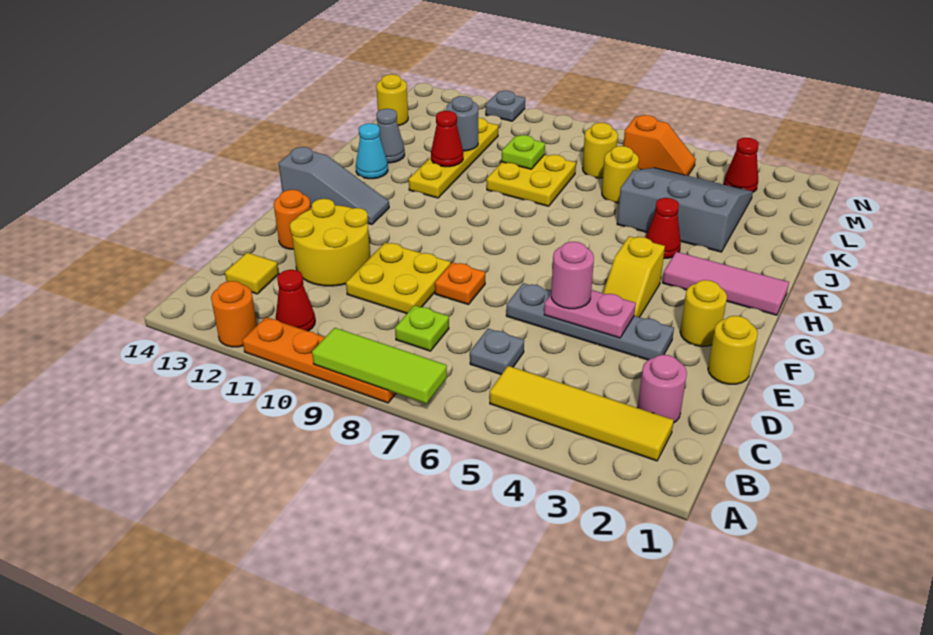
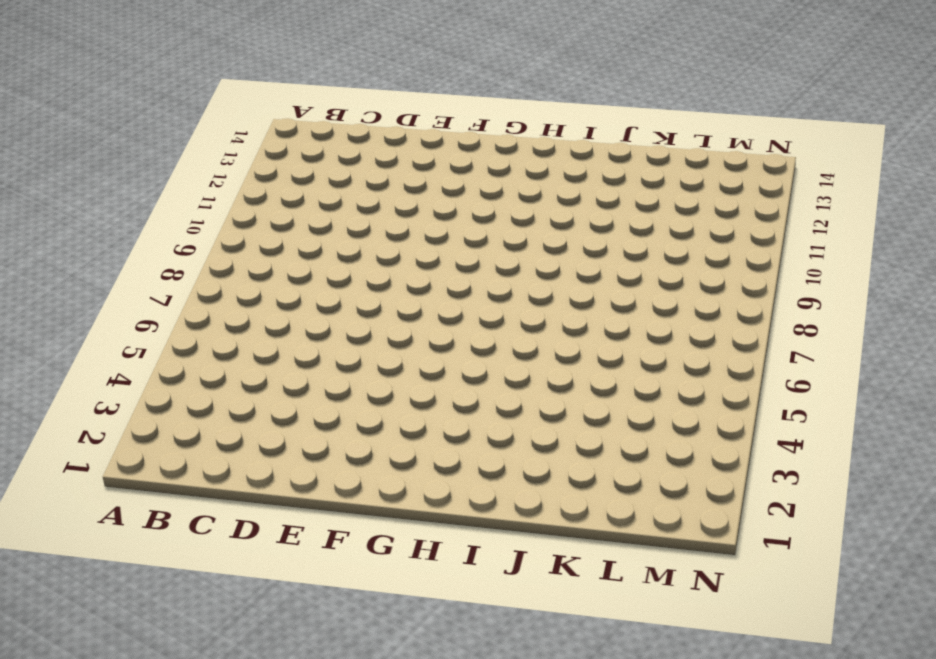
none -> orange plate A8:A11 level 1
none -> orange round brick A12 level 1
none -> yellow tile B2:B5 level 1
none -> red cone B11 level 1

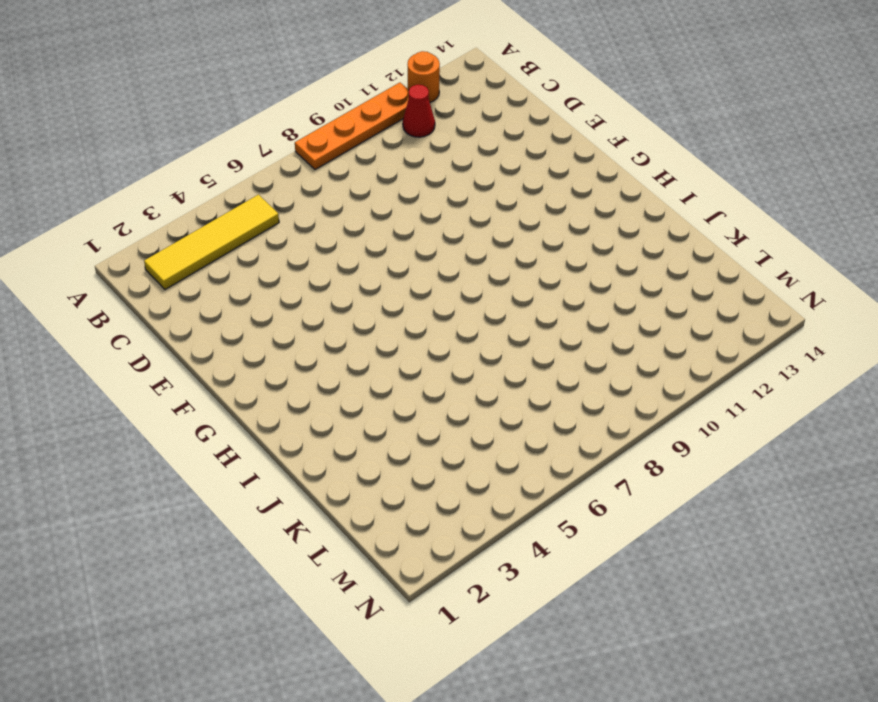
none -> pink round brick C2 level 1
none -> grey plate C6 level 1
none -> lime plate C8 level 1
none -> yellow tile C13 level 1

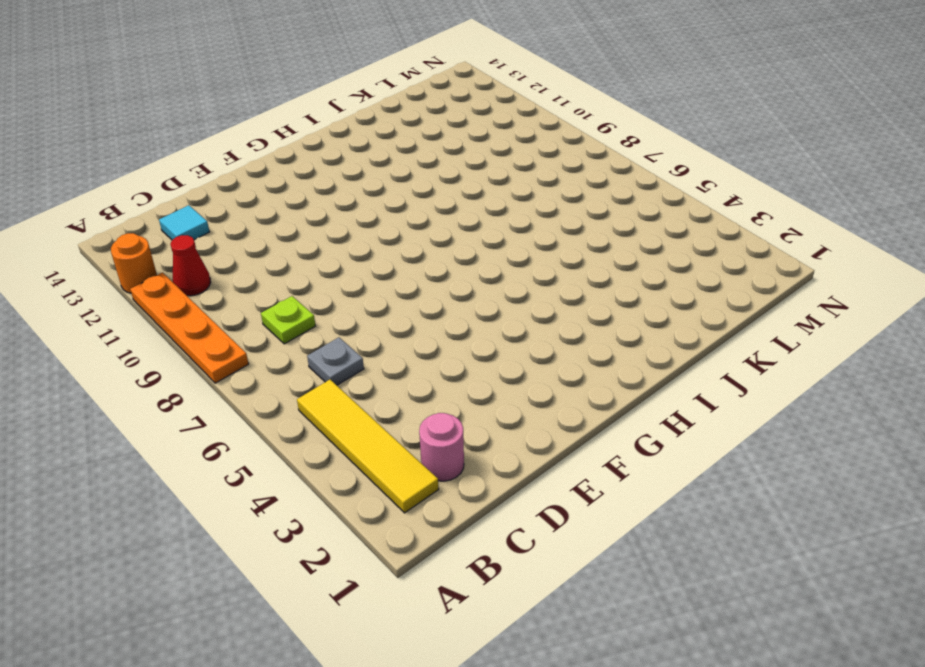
cyan tile C13 level 1 -> yellow tile C13 level 1
none -> yellow plate D9:E10 level 1
none -> yellow round brick D11:E12 level 1
none -> yellow round brick E1 level 1
none -> grey plate E3:E6 level 1

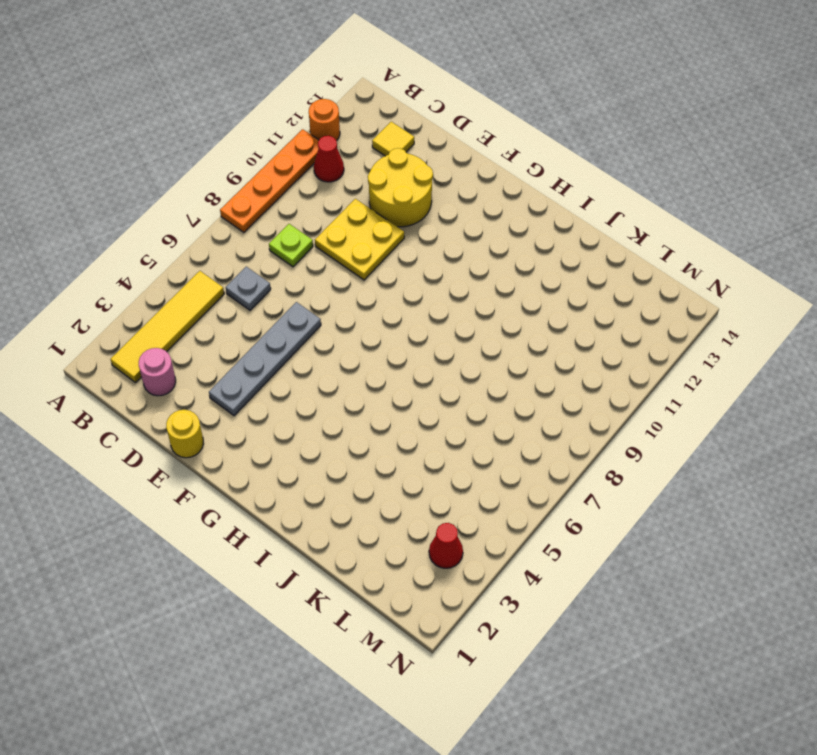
none -> orange plate E8 level 1
none -> orange round brick E13 level 1
none -> yellow round brick F2 level 1
none -> yellow slope F4:G4 level 1 top G

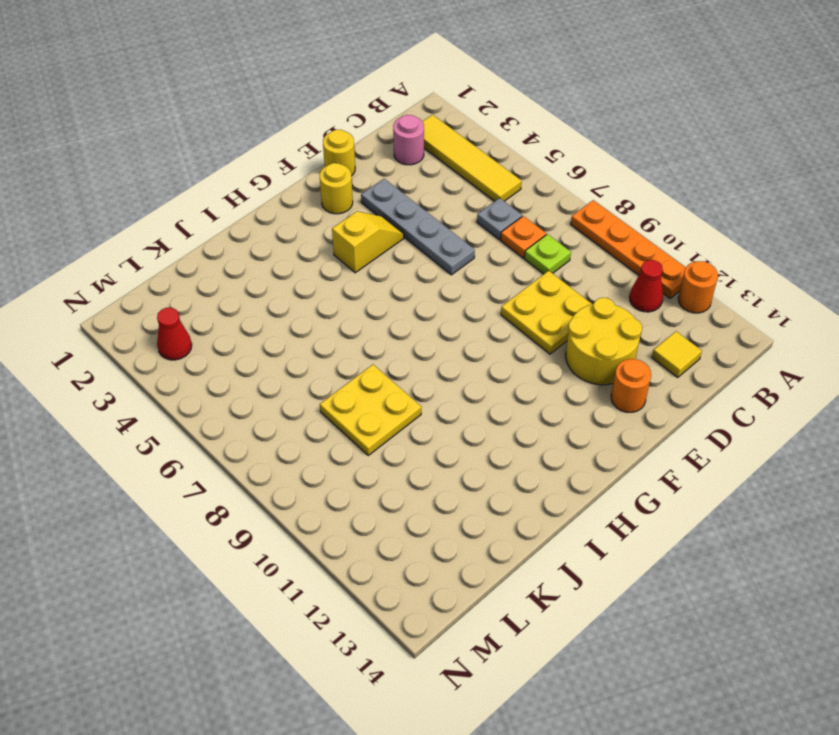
orange plate C7 level 1 -> orange plate E8 level 1
none -> grey slope G12:G14 level 1 top 14
none -> pink tile H1:H3 level 1
none -> red cone I4 level 1
none -> yellow plate I11:L11 level 1

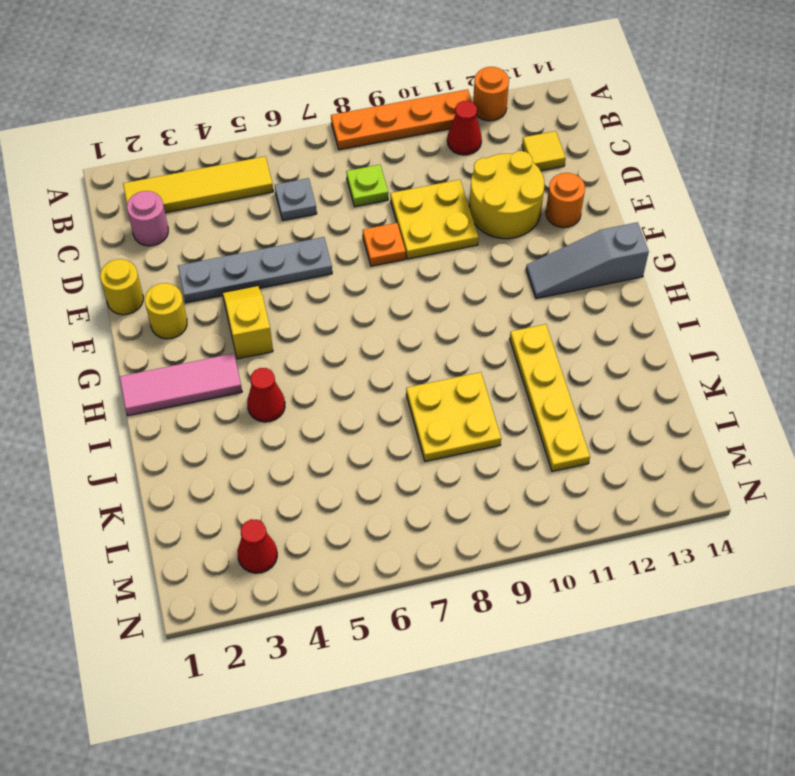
none -> cyan cone I13 level 1
none -> grey slope J3:L5 level 1 top J
none -> grey cone J13 level 1
none -> yellow round brick K6 level 1

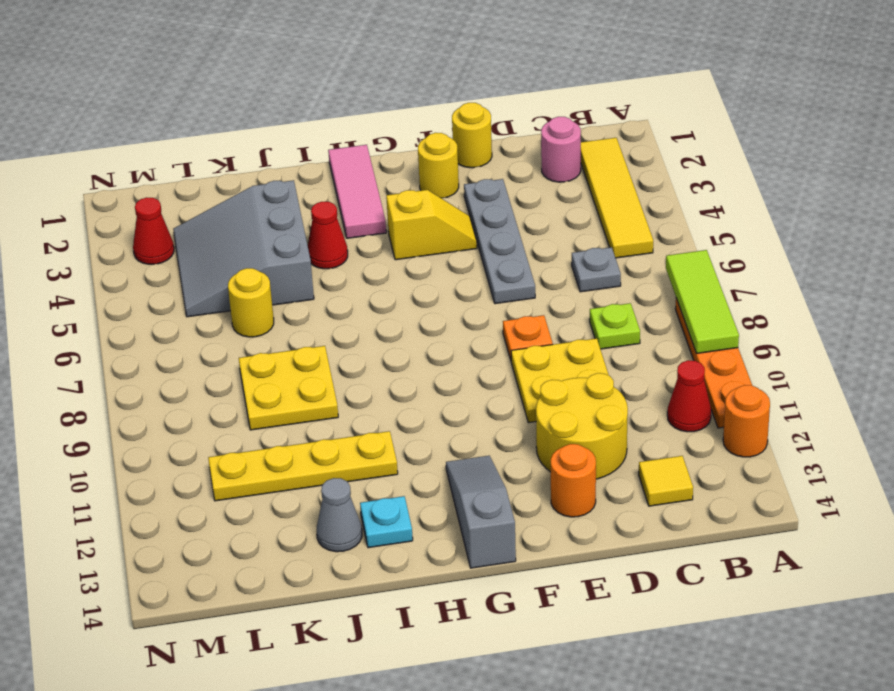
cyan plate I13 level 1 -> cyan cone I13 level 1
none -> yellow round brick L7 level 1
none -> yellow round brick L14 level 1
none -> orange slope M5:M6 level 1 top 6
none -> grey plate N11 level 1

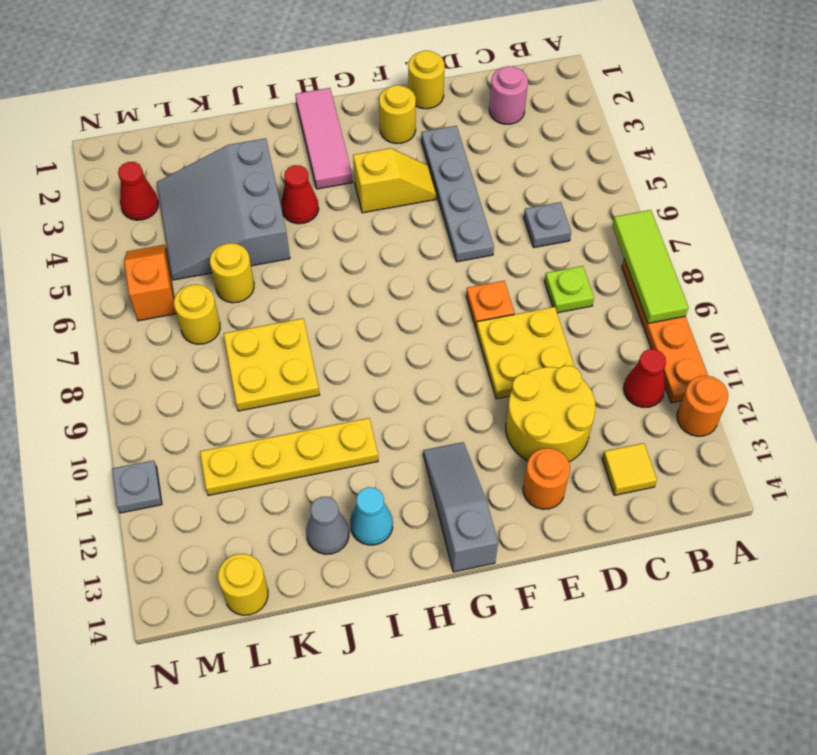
none -> yellow tile B2:B5 level 1
none -> pink plate E4:E5 level 2
none -> red cone J11 level 2
none -> lime plate K9 level 2

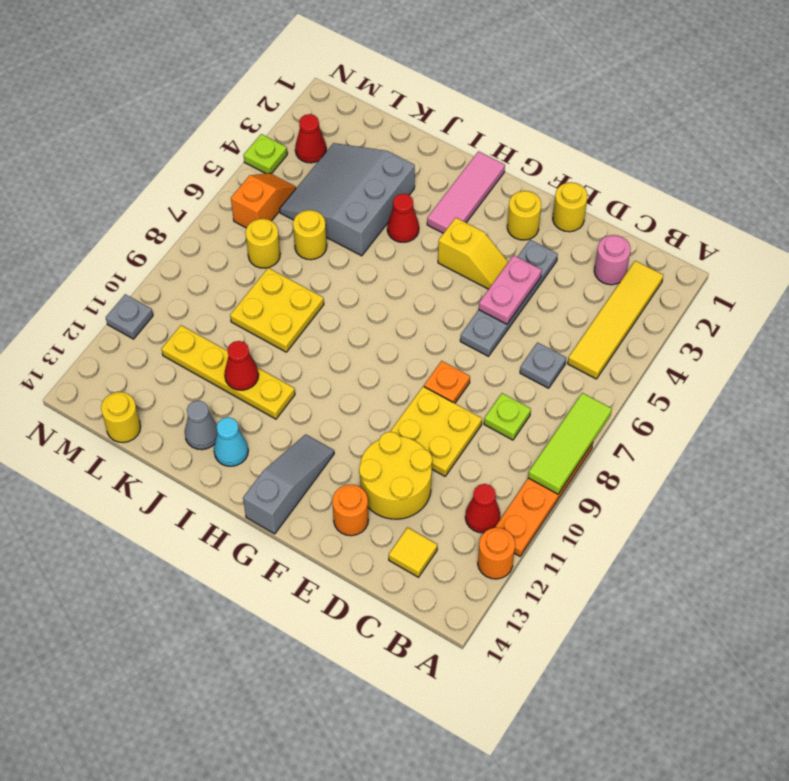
lime plate N4 level 1 -> lime plate K9 level 2
none -> grey round brick K11 level 2
none -> pink round brick E5 level 3

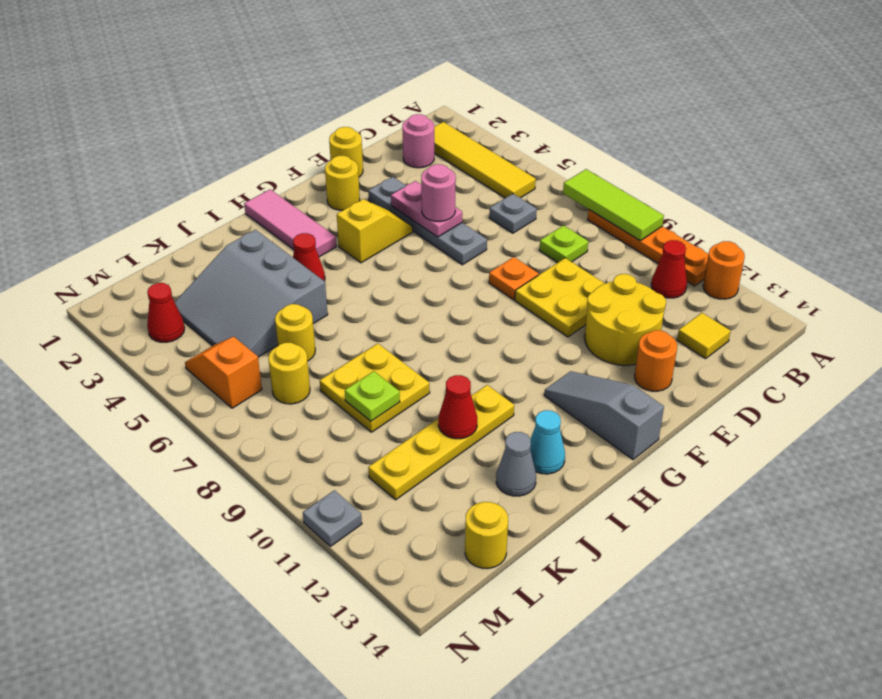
none -> grey round brick K11 level 2

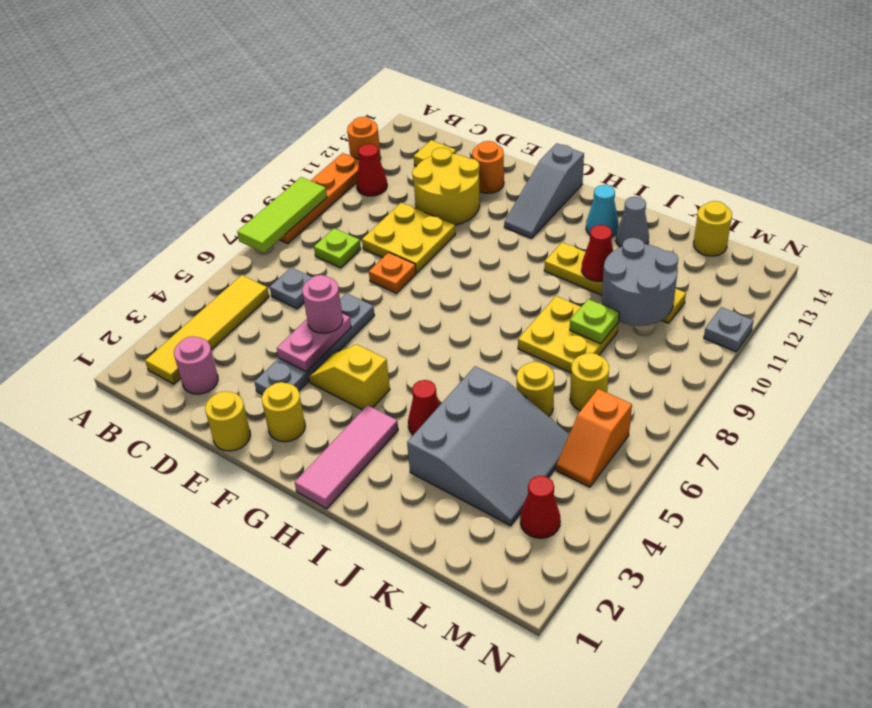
grey round brick K10:L11 level 2 -> grey round brick K11 level 2

